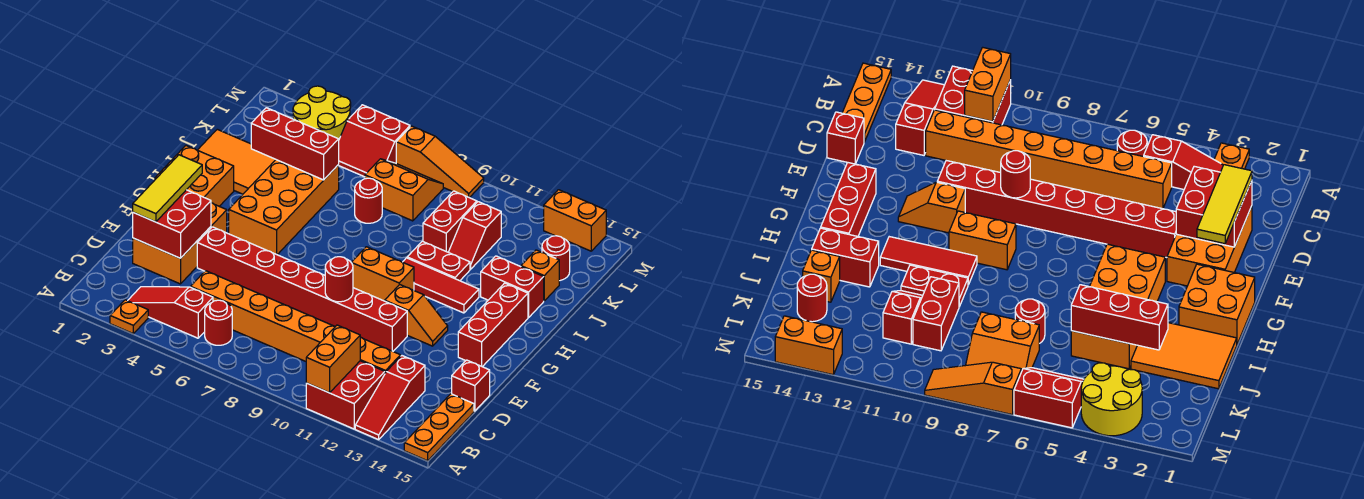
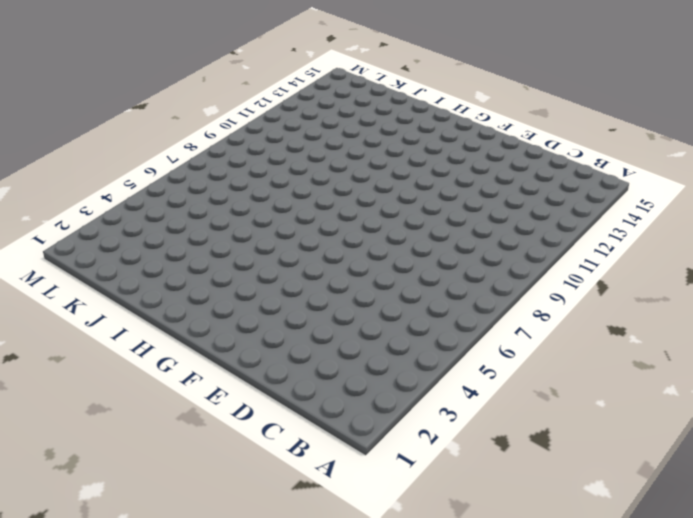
none -> orange plate A3 level 1
none -> red brick A11:B12 level 1
none -> red slope A13:C13 level 1 top C
none -> orange plate A15:C15 level 1

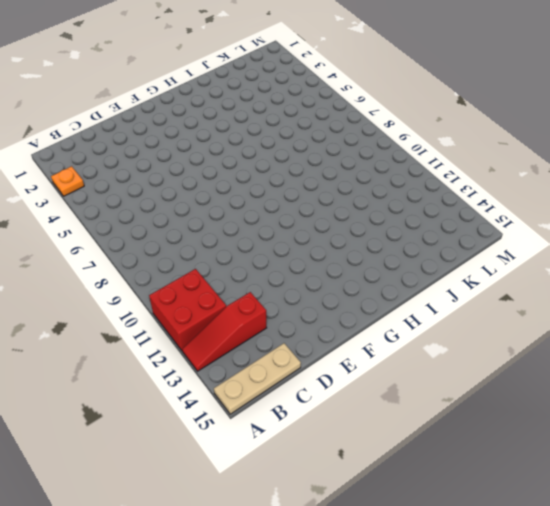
tan plate A15:C15 level 1 -> orange plate A15:C15 level 1
none -> red slope B3:B5 level 1 top 5
none -> red round brick B6 level 1
none -> orange brick C5:C12 level 1
none -> orange brick D2:F3 level 1

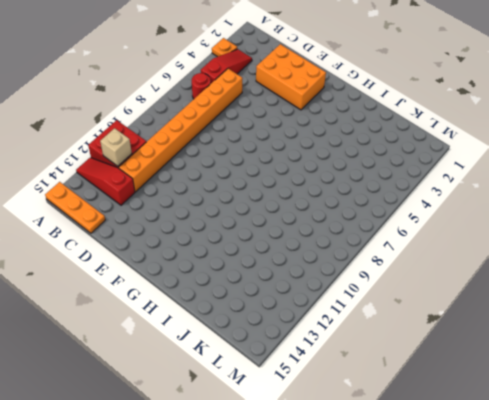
tan brick B12 level 2 -> none
none -> red brick D15 level 1
none -> red brick E4:E11 level 1
none -> orange slope F11:F12 level 1 top 11
none -> red brick F14:H14 level 1

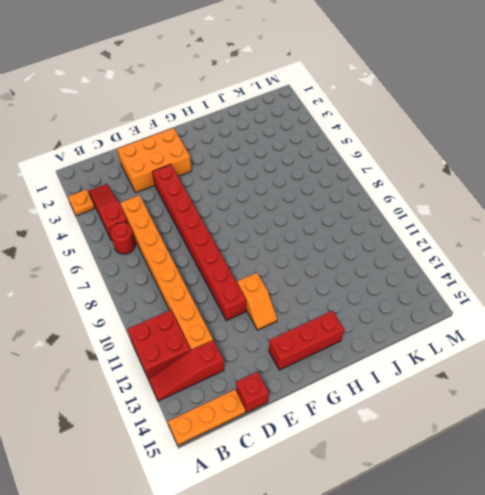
none -> orange brick G1:H2 level 1
none -> orange brick G4:J5 level 1
none -> orange brick G9:G10 level 1
none -> red tile H10:H12 level 1

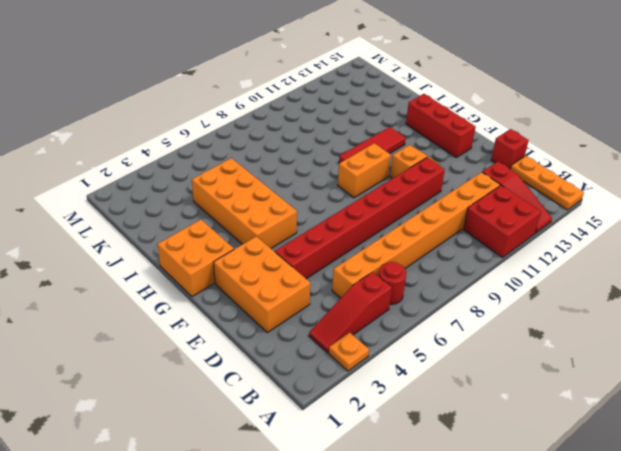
none -> orange tile I1:J3 level 1
none -> red plate I10:I11 level 1
none -> red brick I13:I14 level 1
none -> red round brick J7 level 1

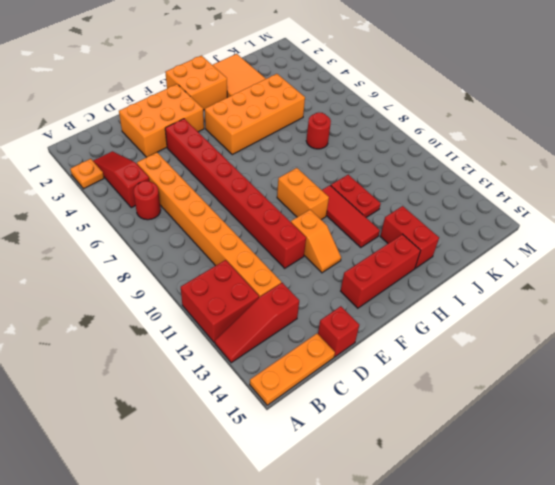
none -> red brick J10:K10 level 1
none -> red slope J11:K11 level 1 top K
none -> orange brick J14 level 1
none -> orange slope K7:L8 level 1 top K

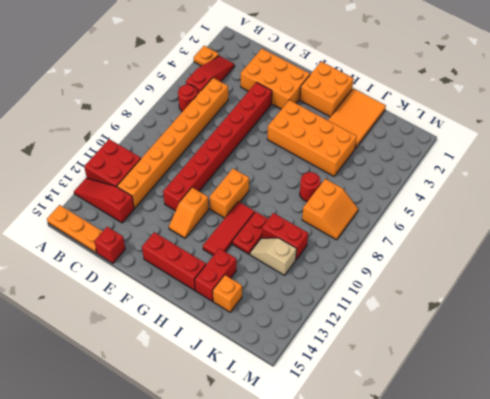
tan slope J11:K11 level 1 top K -> red slope J11:K11 level 1 top K
none -> red round brick K14 level 1
none -> yellow round brick L3:M4 level 1
none -> red slope L5:M6 level 1 top M
none -> orange slope M7:M9 level 1 top 7

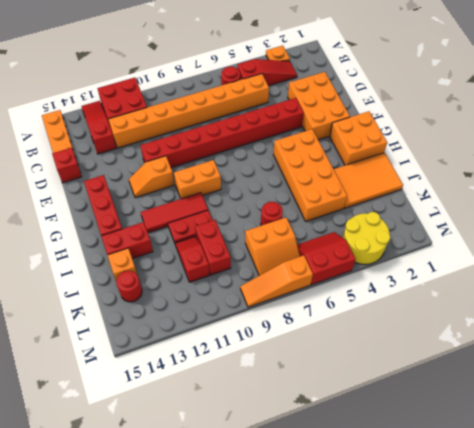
none -> orange brick M13:M14 level 1
none -> orange brick A11:B11 level 2
none -> red brick D2:E3 level 2
none -> red round brick E9 level 2

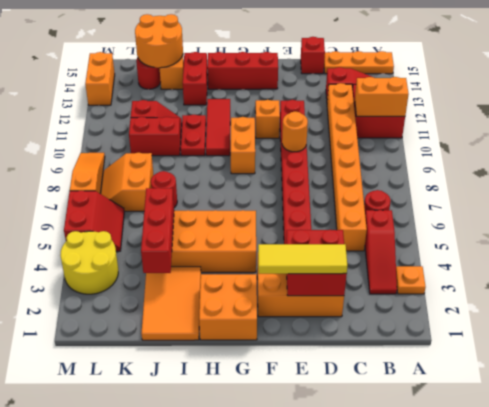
orange round brick E9 level 2 -> red round brick E9 level 2
orange round brick J14:K15 level 2 -> none

